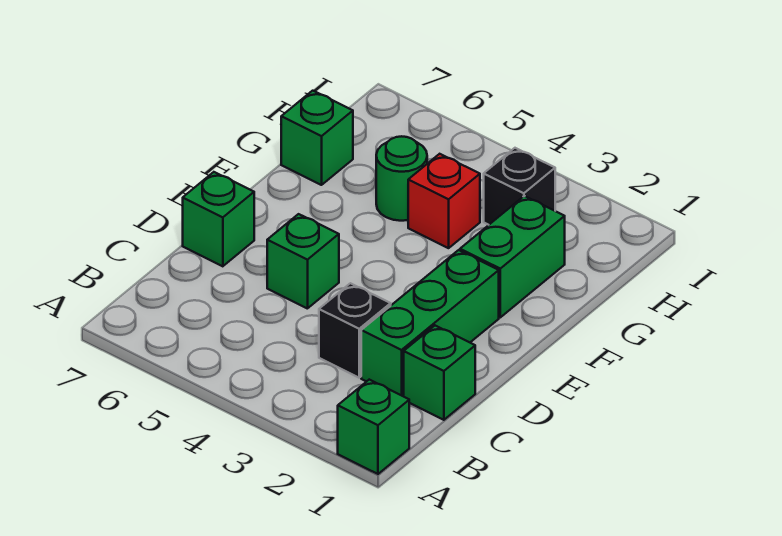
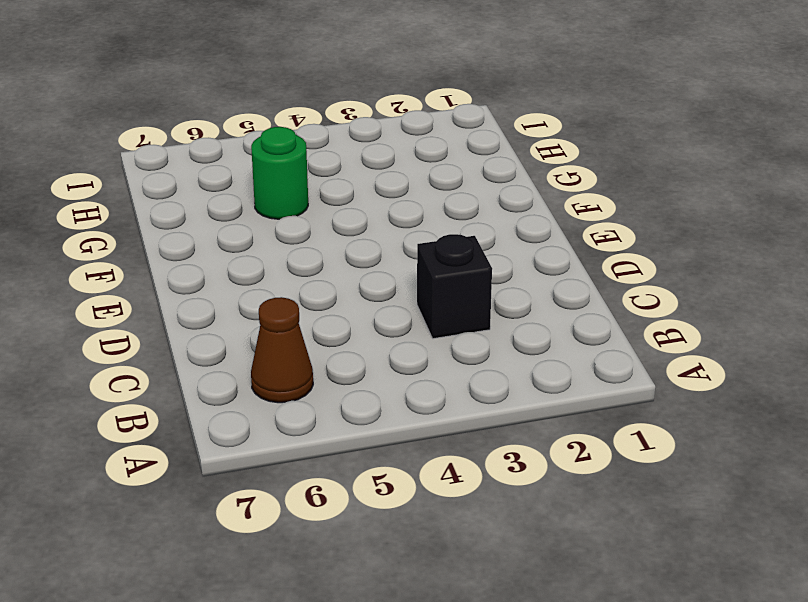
brown cone B6 level 1 -> none
none -> green brick A1 level 1
none -> green brick C1 level 1

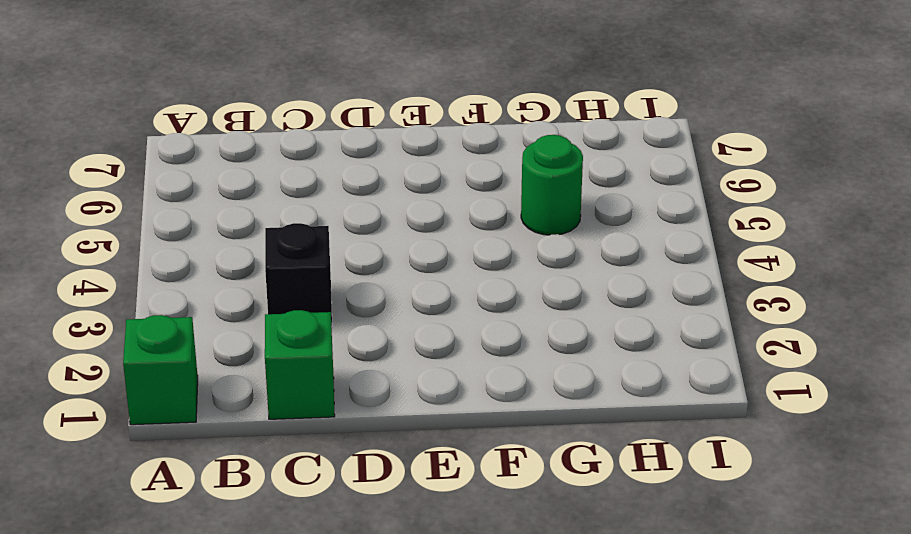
none -> green brick C2:E2 level 1
none -> green brick D5 level 1

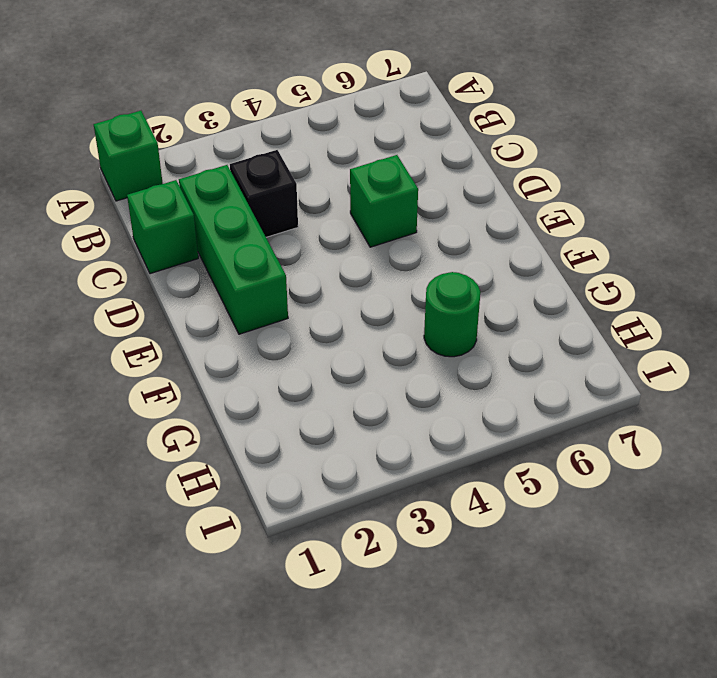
none -> green brick D7 level 1
none -> green brick F2:G2 level 1

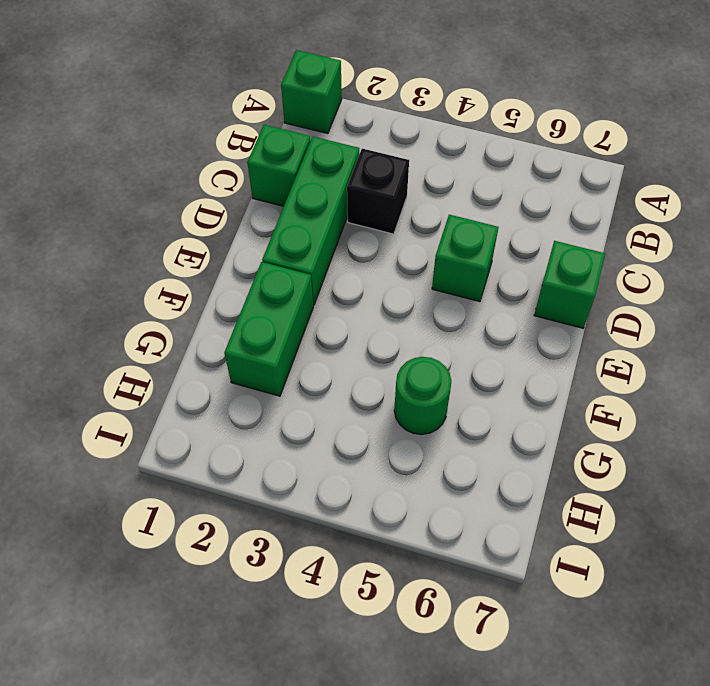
none -> red brick G4 level 1
none -> green brick G7 level 1

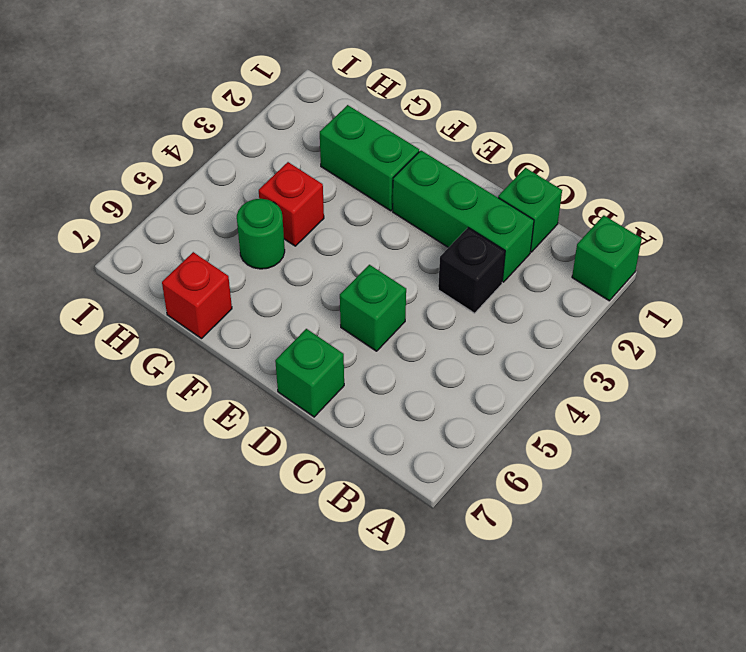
red brick G7 level 1 -> green brick G7 level 1
none -> black brick H3 level 1

